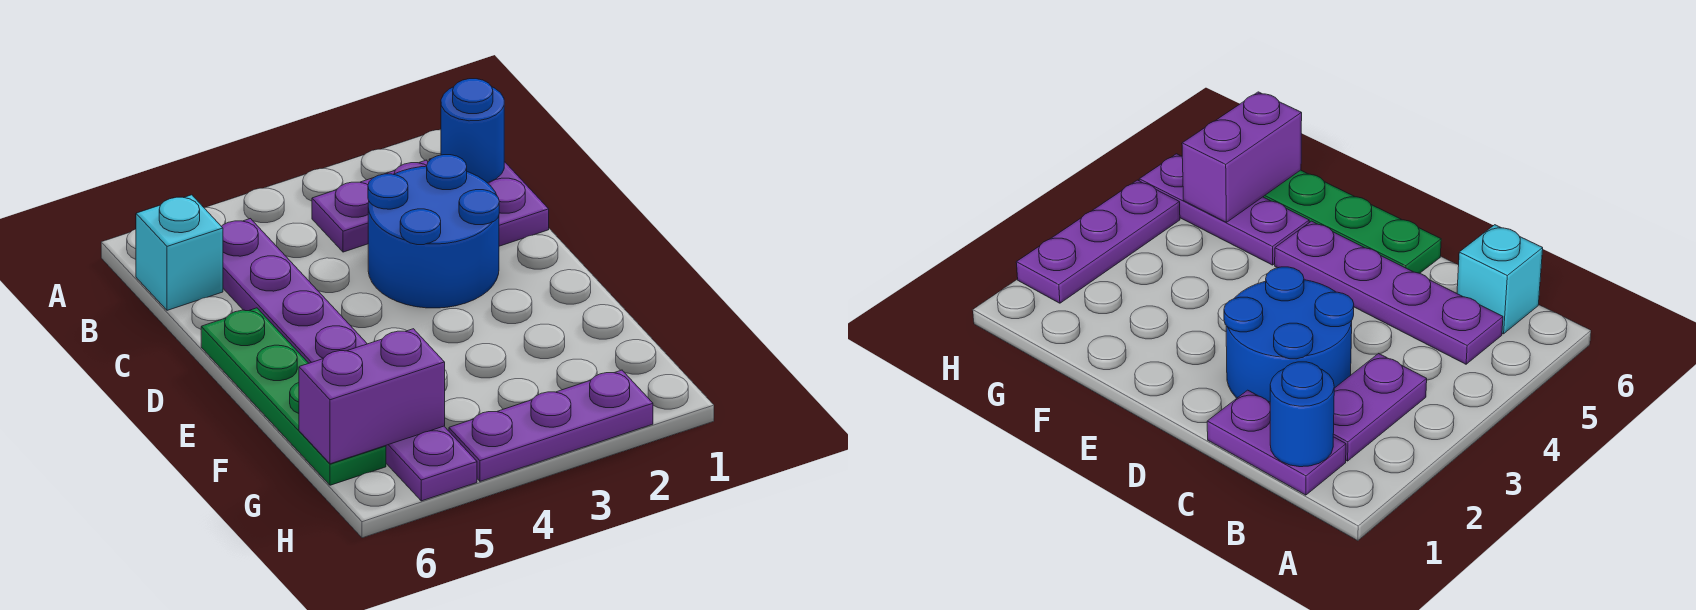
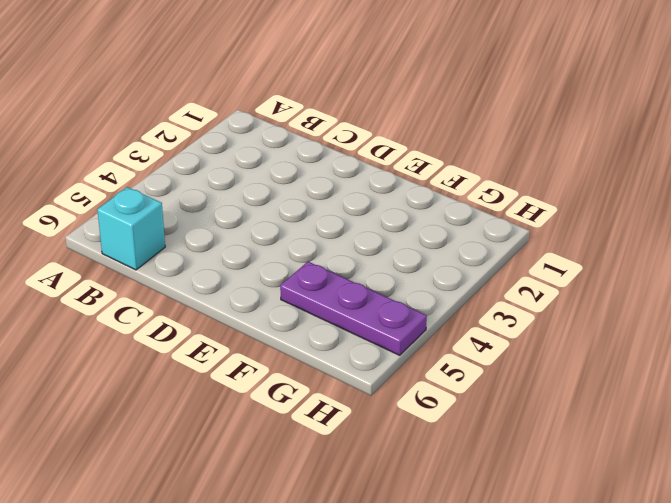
none -> purple plate B1:C1 level 1
none -> purple plate B2:B3 level 1

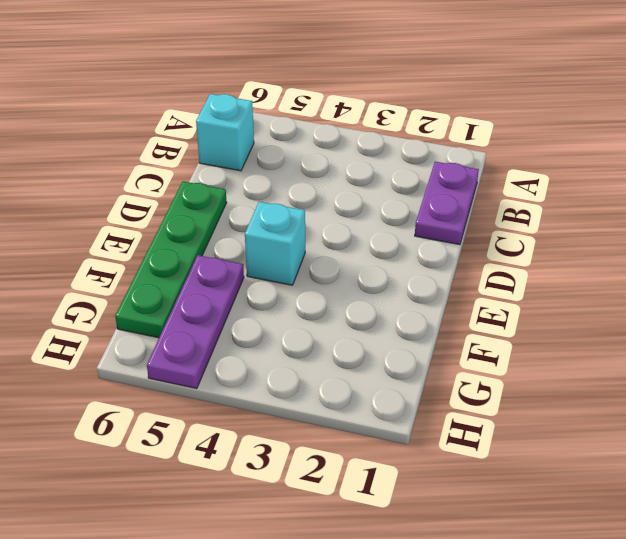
cyan brick E4 level 1 -> none
none -> purple plate B2:B3 level 1
none -> purple plate B5:E5 level 1

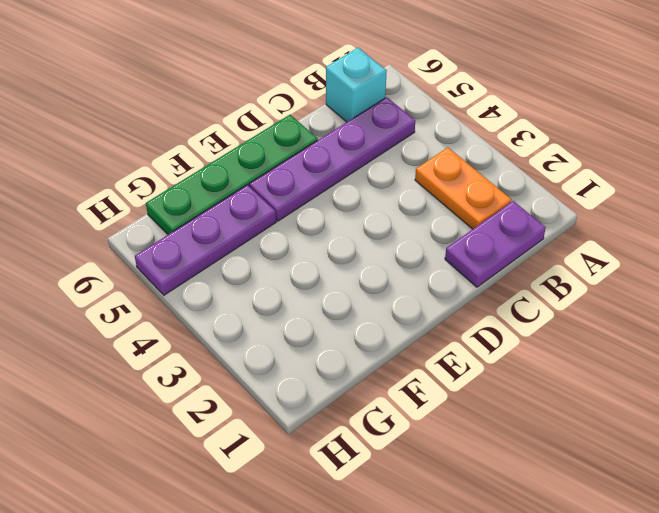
orange plate B2:B3 level 1 -> purple plate B2:B3 level 1
none -> blue round brick C2:D3 level 1
none -> purple plate H2:H4 level 1

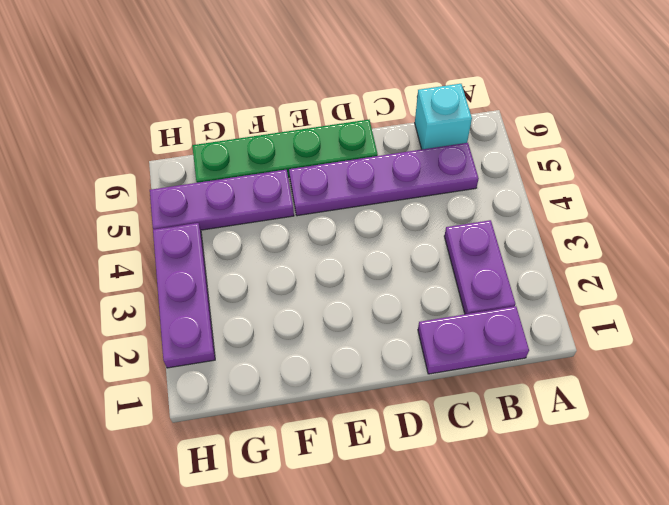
none -> blue round brick C2:D3 level 1
none -> blue round brick B1 level 2

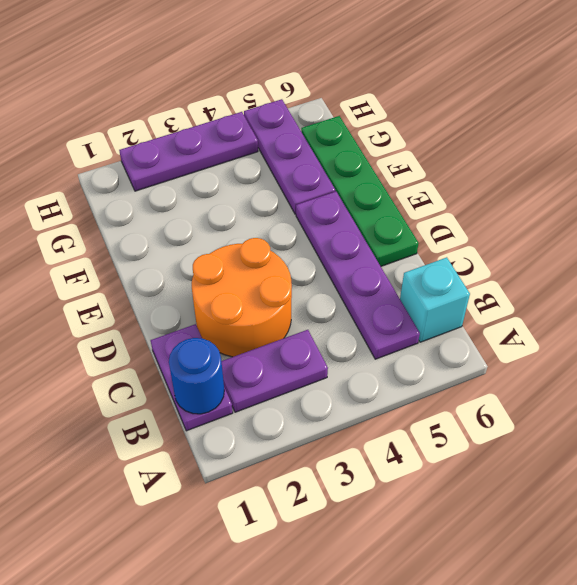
orange round brick C2:D3 level 1 -> blue round brick C2:D3 level 1
none -> purple brick G5:G6 level 2

